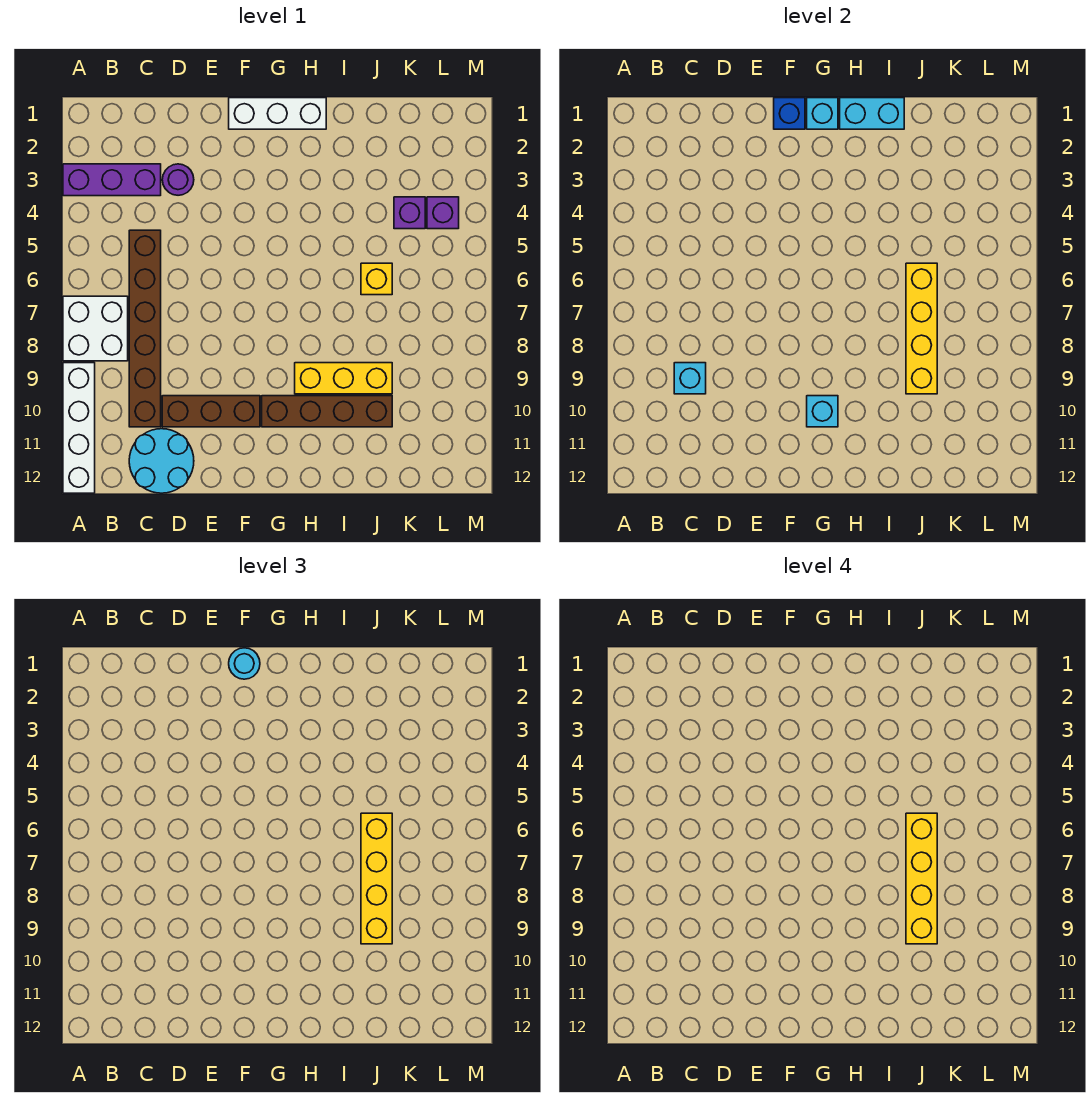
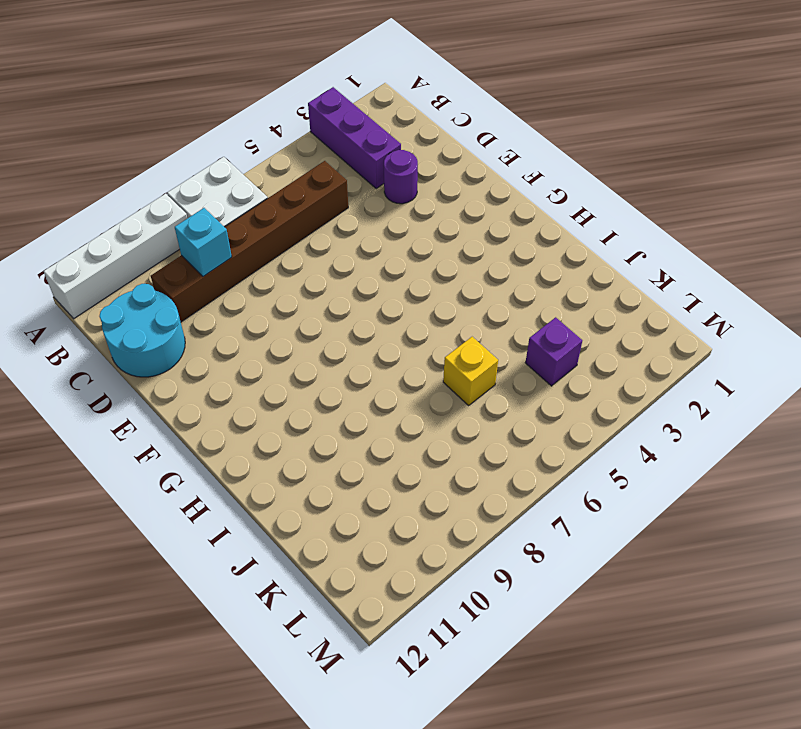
none -> brown brick D10:F10 level 1
none -> white brick F1:H1 level 1
none -> brown brick G10:J10 level 1

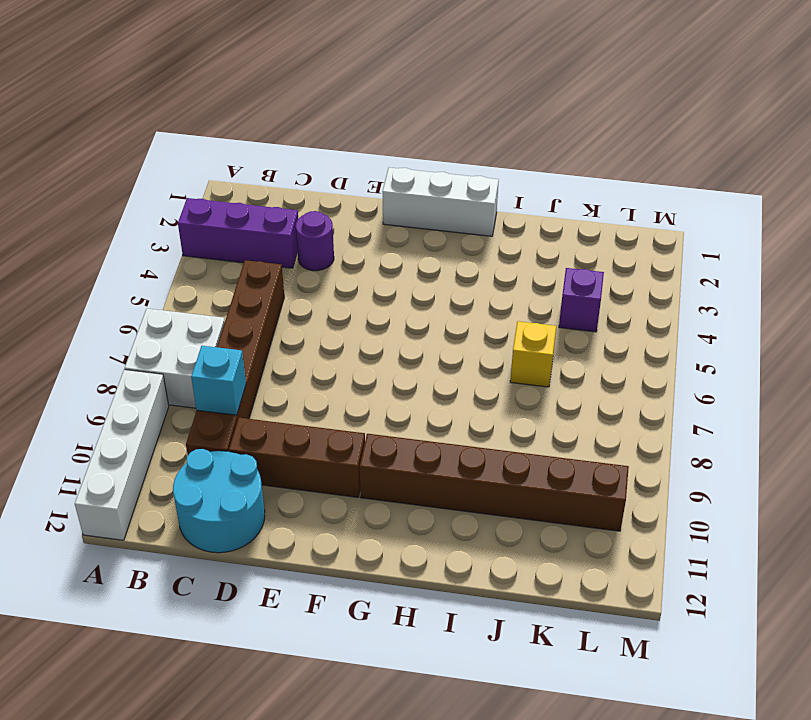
brown brick G10:L10 level 1 -> brown brick G10:J10 level 1
none -> yellow brick H9:J9 level 1
none -> purple brick L4 level 1
none -> blue brick F1 level 2

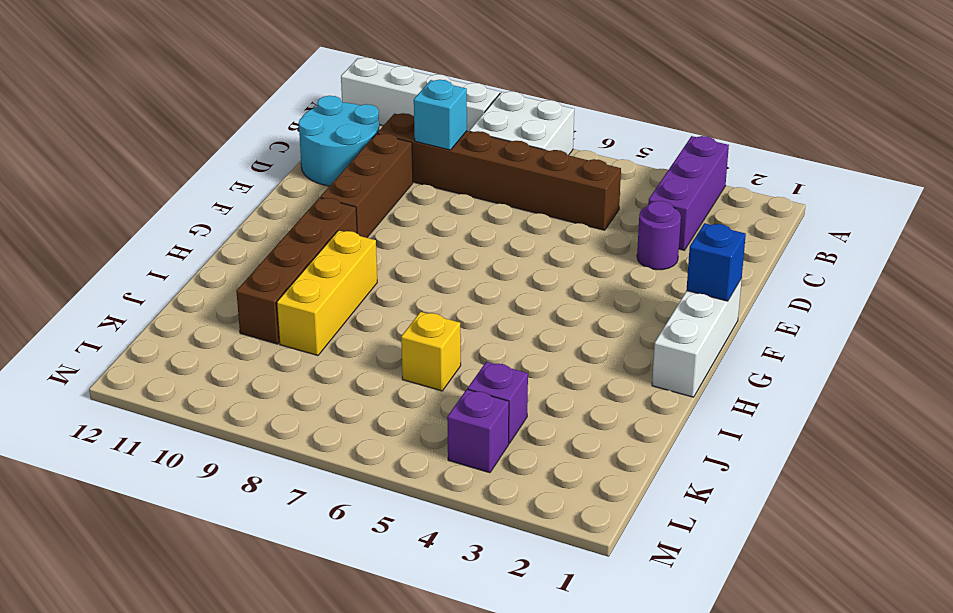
none -> cyan brick G1 level 2
none -> cyan brick G10 level 2
none -> cyan brick H1:I1 level 2

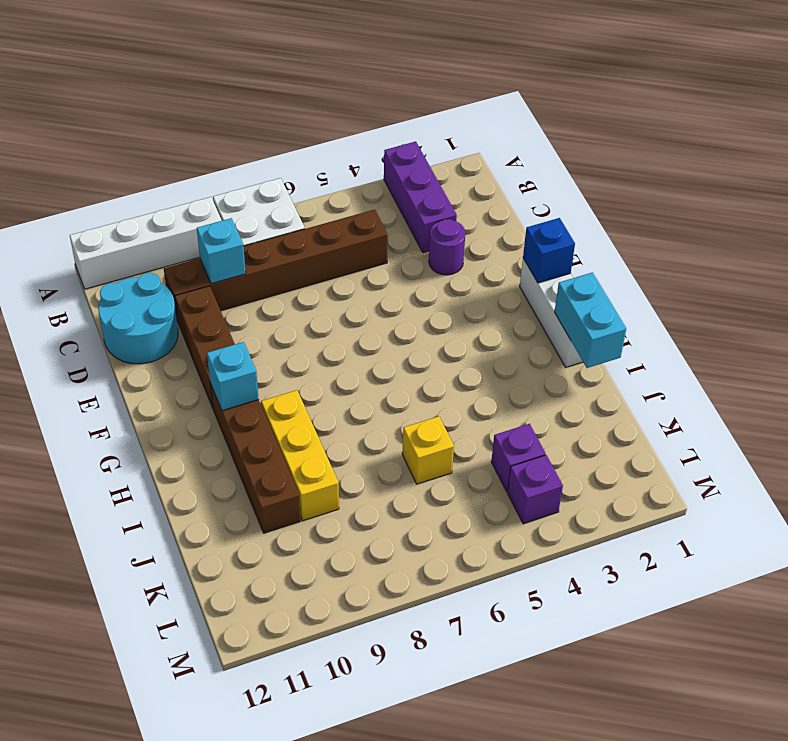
none -> cyan brick G1 level 2
none -> yellow brick J6:J9 level 2
none -> cyan round brick F1 level 3

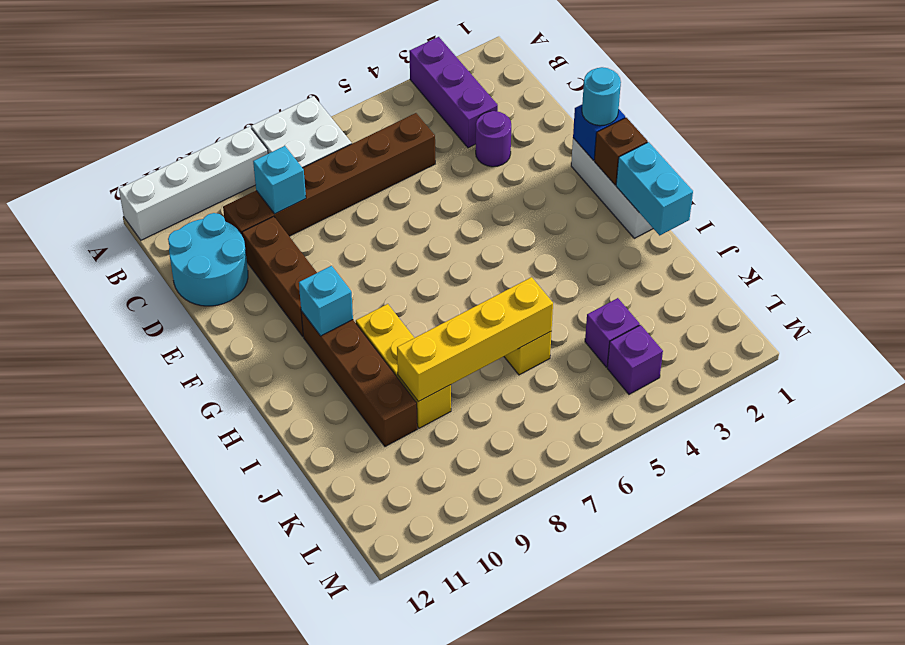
brown brick G1 level 2 -> cyan brick G1 level 2
none -> yellow brick J6:J9 level 3
none -> yellow brick J6:J9 level 4

